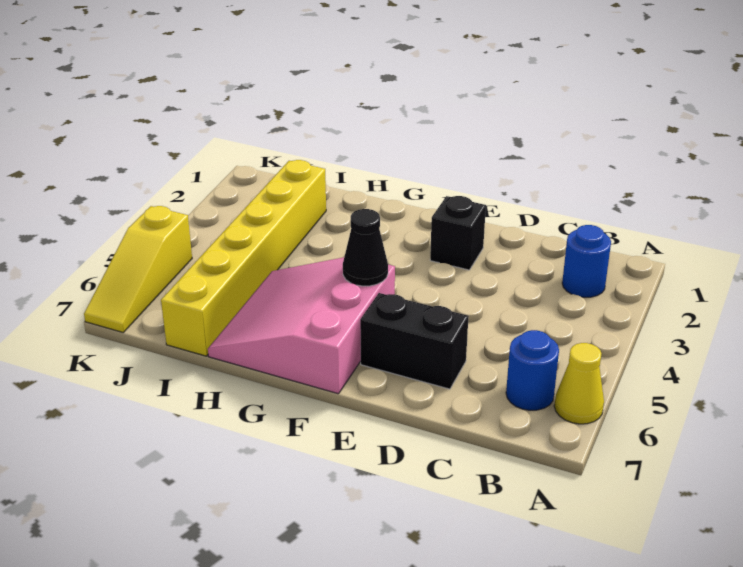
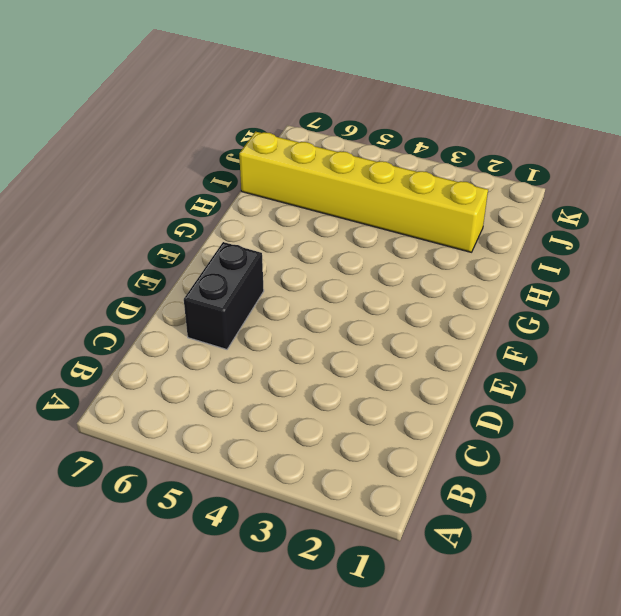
none -> yellow cone A6 level 1
none -> blue round brick B2 level 1

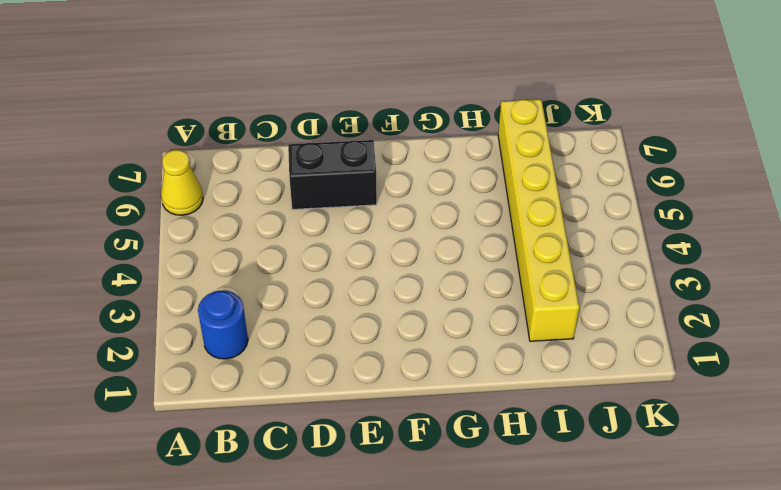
none -> blue round brick B6 level 1
none -> black brick E2 level 1

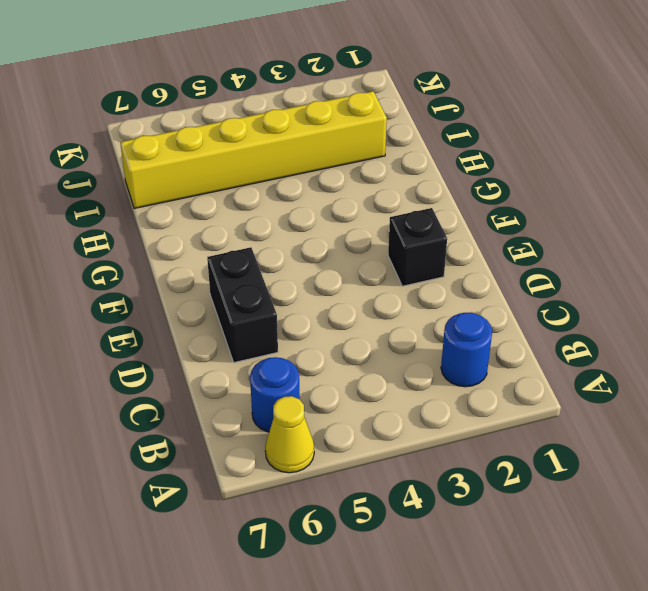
none -> pink slope F5:H7 level 1 top F
none -> yellow slope K5:K7 level 1 top 5

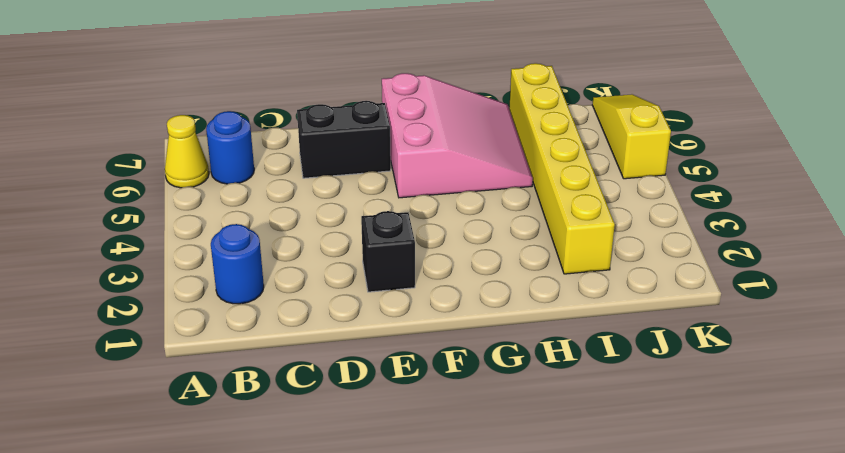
none -> black cone F5 level 2

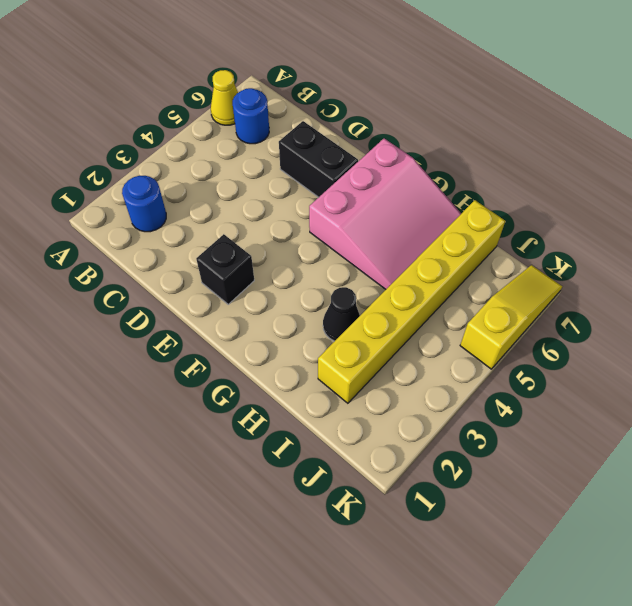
black cone H3 level 1 -> black cone F5 level 2

